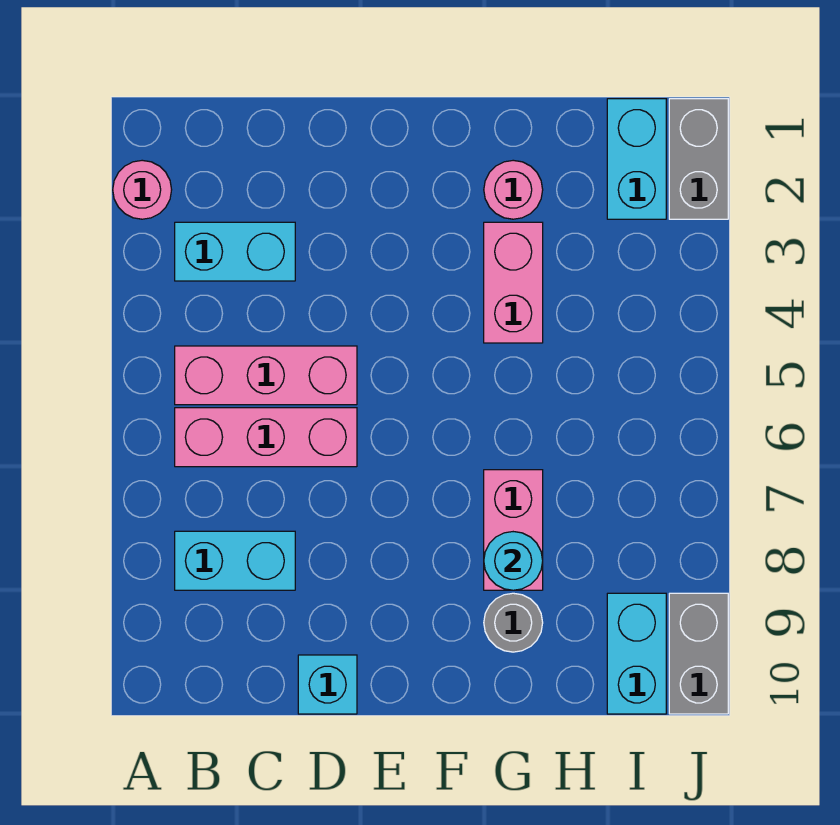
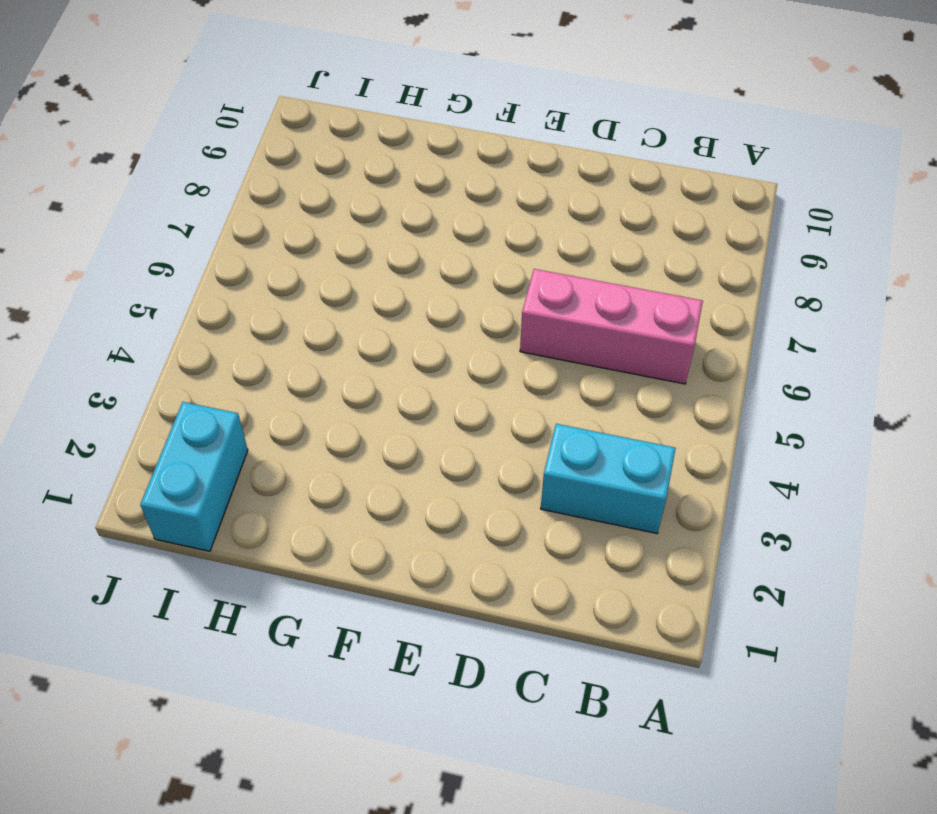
none -> pink round brick A2 level 1
none -> pink brick B5:D5 level 1
none -> cyan brick B8:C8 level 1

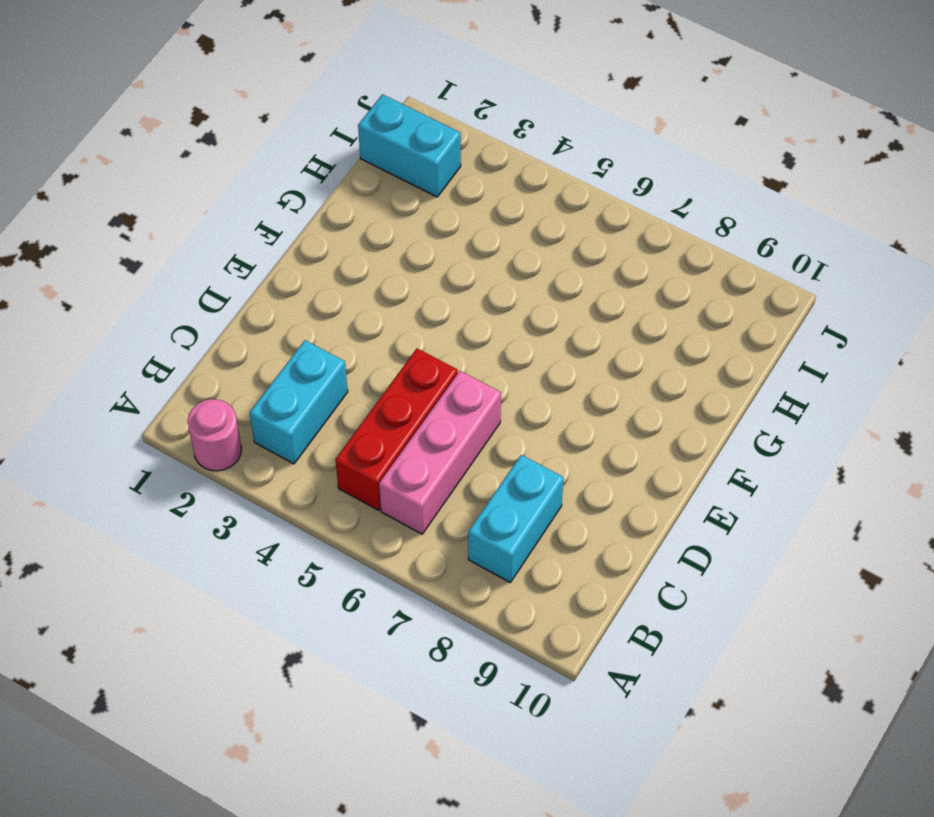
red brick B5:D5 level 1 -> pink brick B5:D5 level 1
none -> cyan brick D10 level 1
none -> pink round brick G2 level 1
none -> pink brick G3:G4 level 1

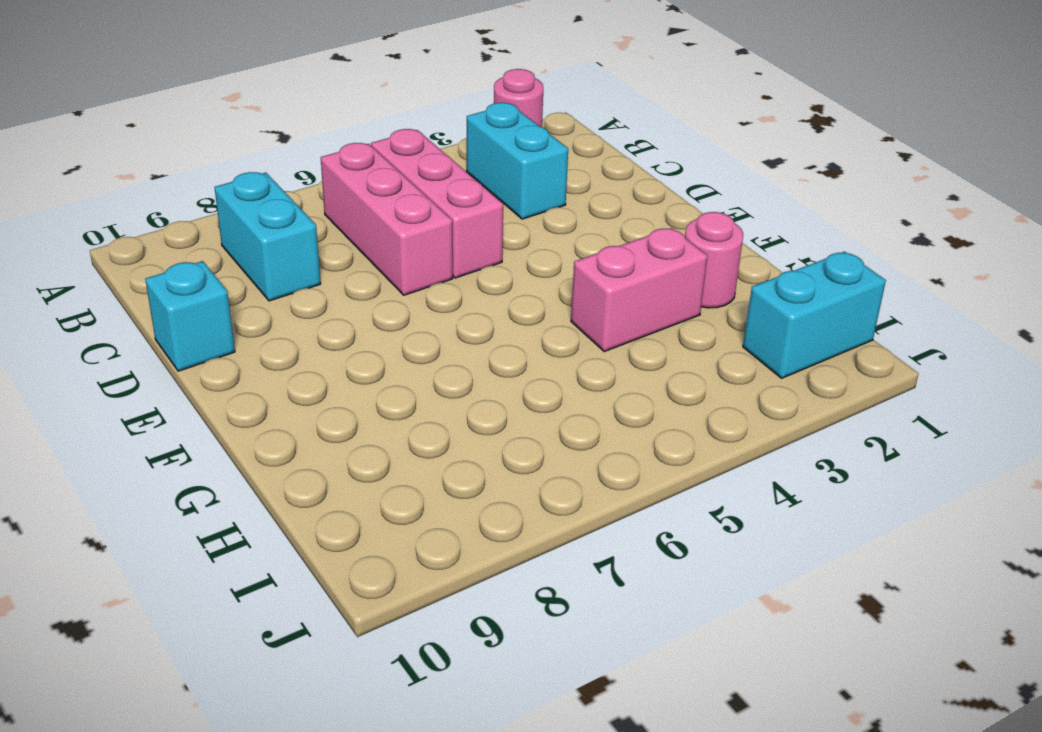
none -> pink brick G7:G8 level 1
none -> grey round brick G9 level 1
none -> cyan brick I9:I10 level 1

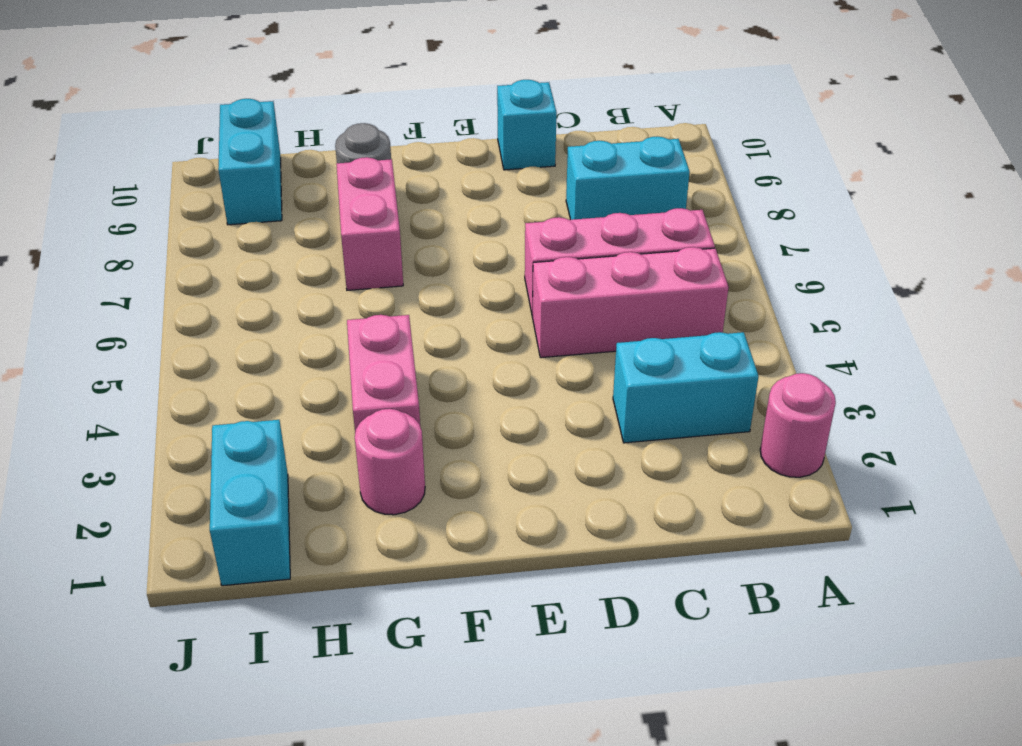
none -> grey brick J1:J2 level 1
none -> grey brick J9:J10 level 1
none -> cyan round brick G8 level 2

